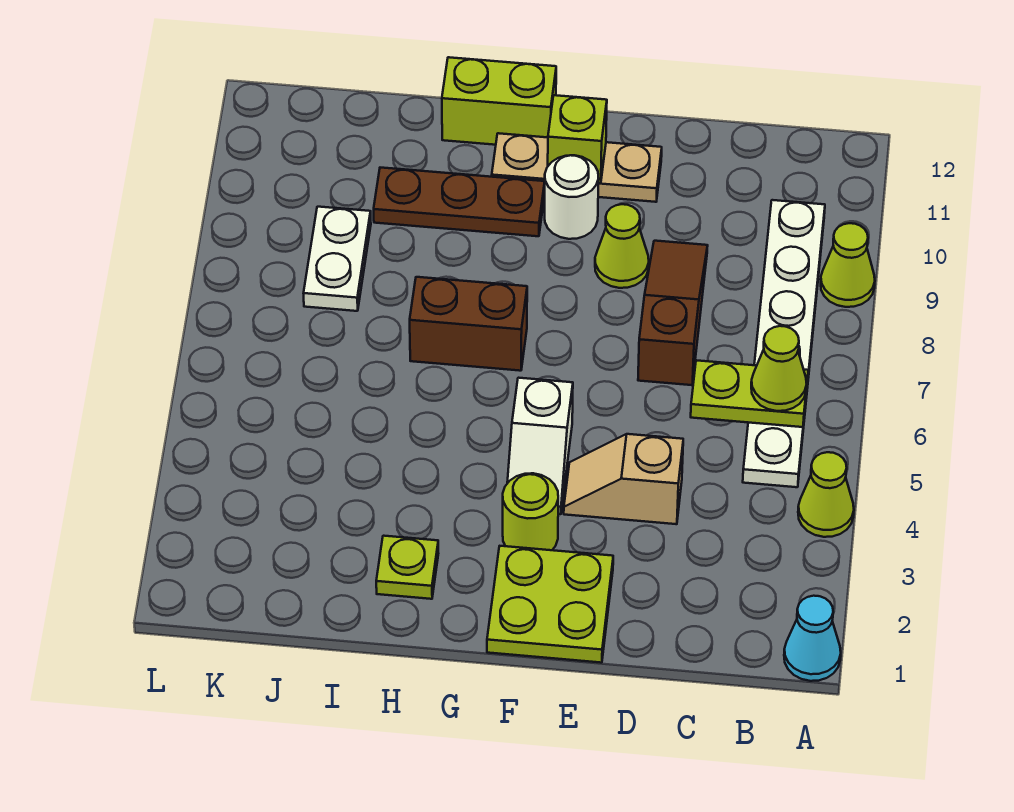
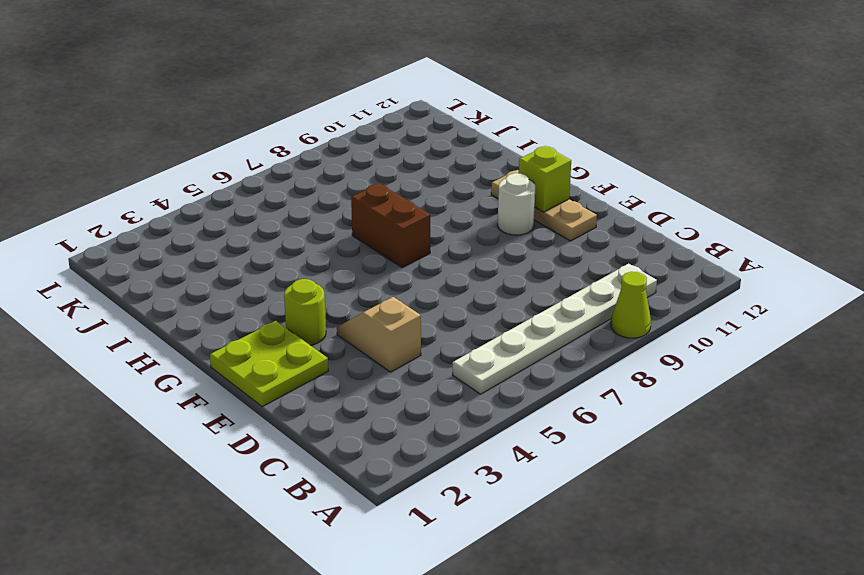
none -> cyan cone A1 level 1
none -> lime cone A4 level 1
none -> brown slope D7:D9 level 1 top 7

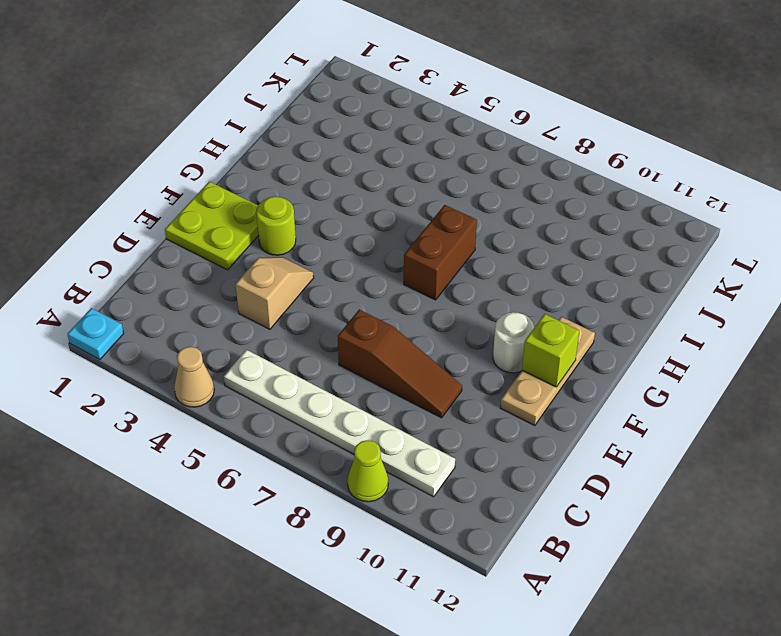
cyan plate A1 level 1 -> cyan cone A1 level 1
tan cone A4 level 1 -> lime cone A4 level 1
none -> lime cone E9 level 1
none -> white slope F4:F5 level 1 top 5
none -> brown plate G10:I10 level 1

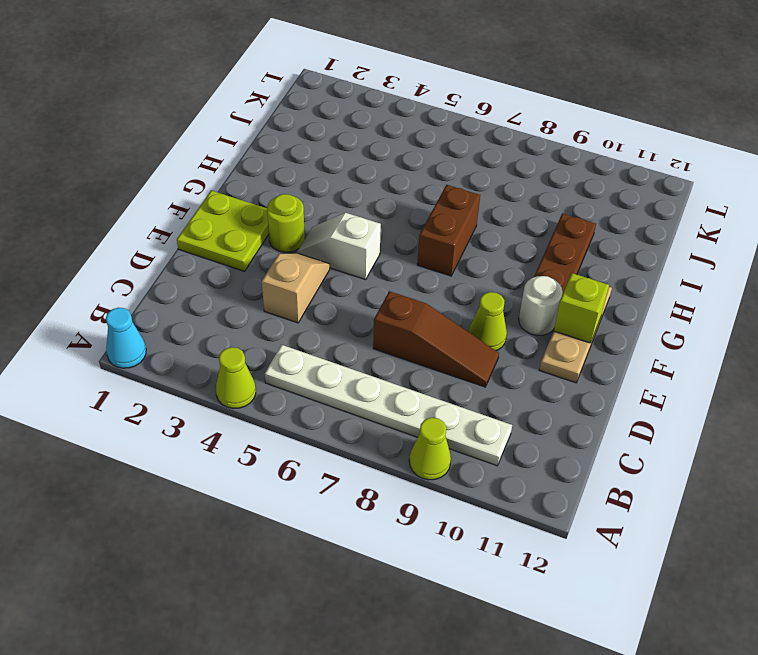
none -> lime brick G12:H12 level 1
none -> lime plate H2 level 1
none -> white plate J8:J9 level 1

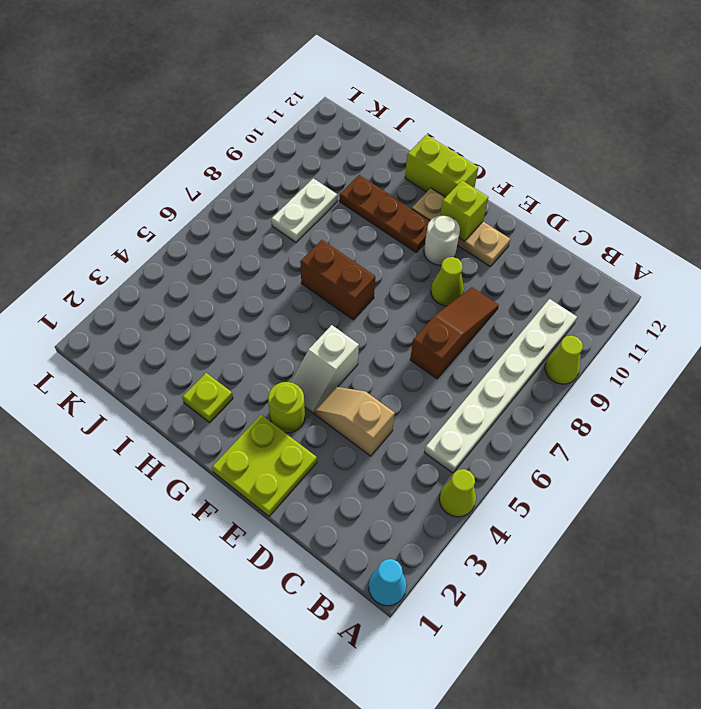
none -> lime plate B6:C6 level 2
none -> lime cone B6 level 3

